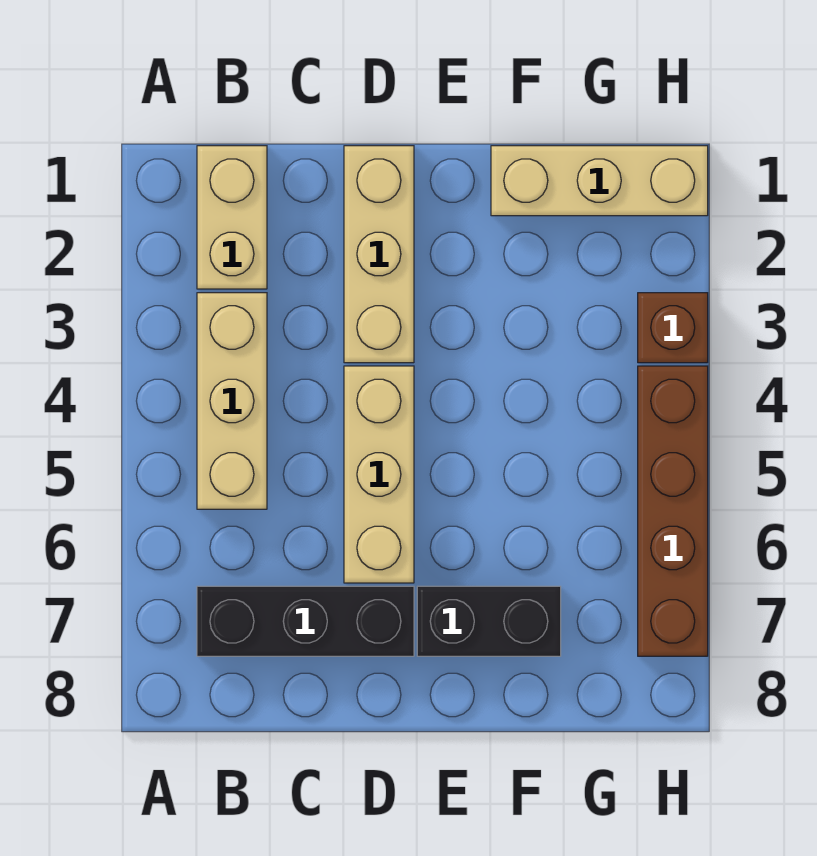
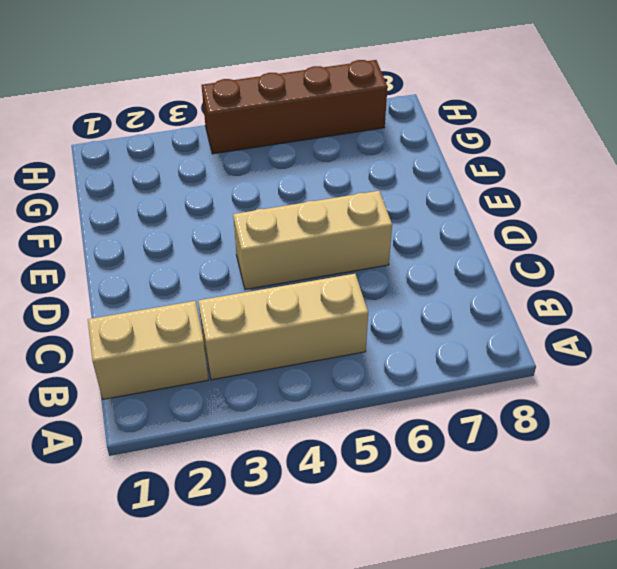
none -> black brick B7:D7 level 1
none -> tan brick D1:D3 level 1

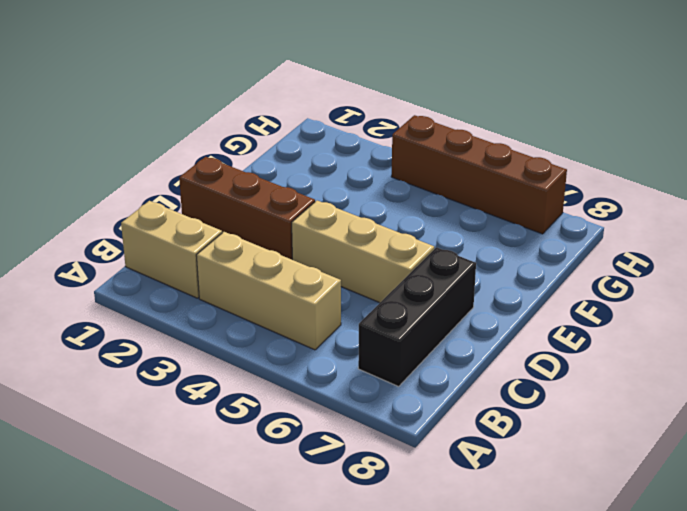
brown brick D1:D3 level 1 -> tan brick D1:D3 level 1
none -> black brick E7:F7 level 1
none -> tan brick F1:H1 level 1

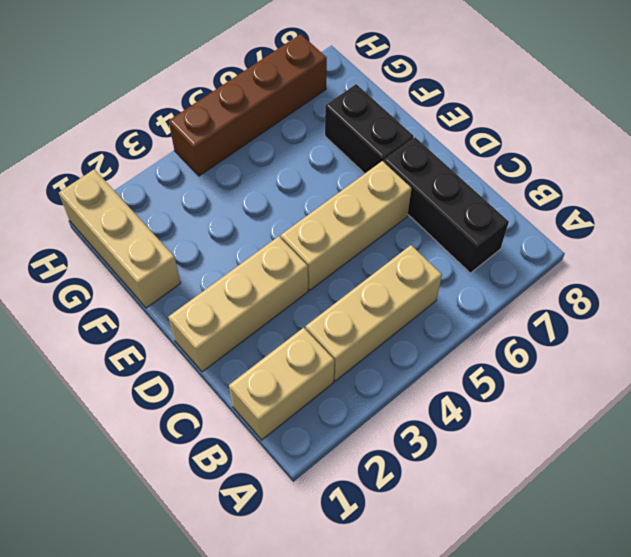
none -> brown brick H3 level 1

